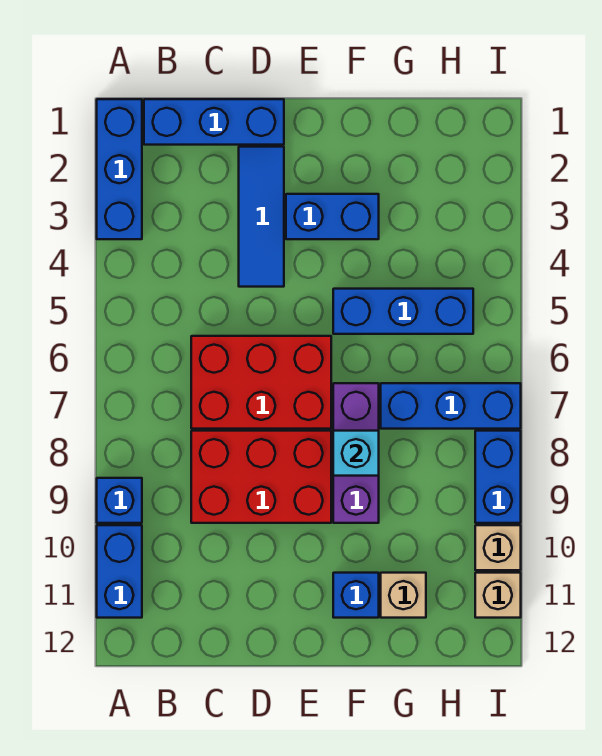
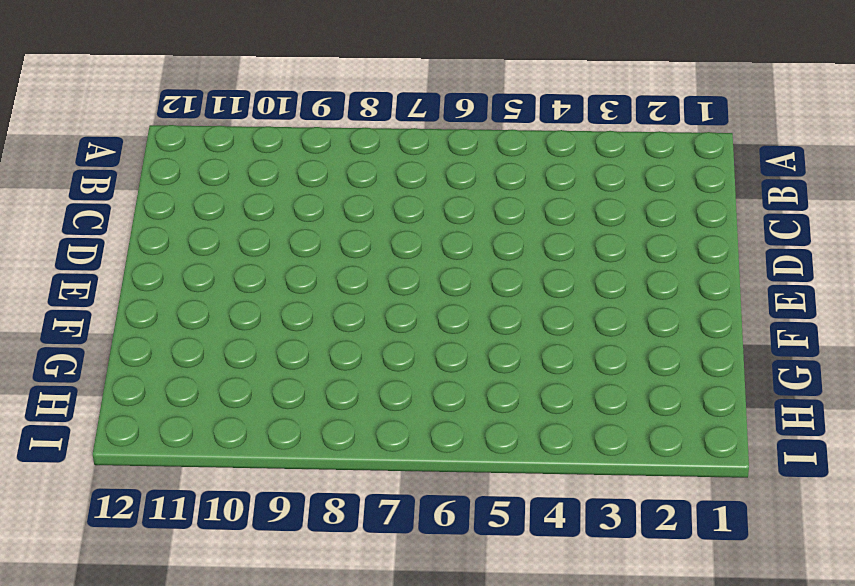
none -> blue brick A1:A3 level 1
none -> blue brick A9 level 1
none -> blue brick A10:A11 level 1

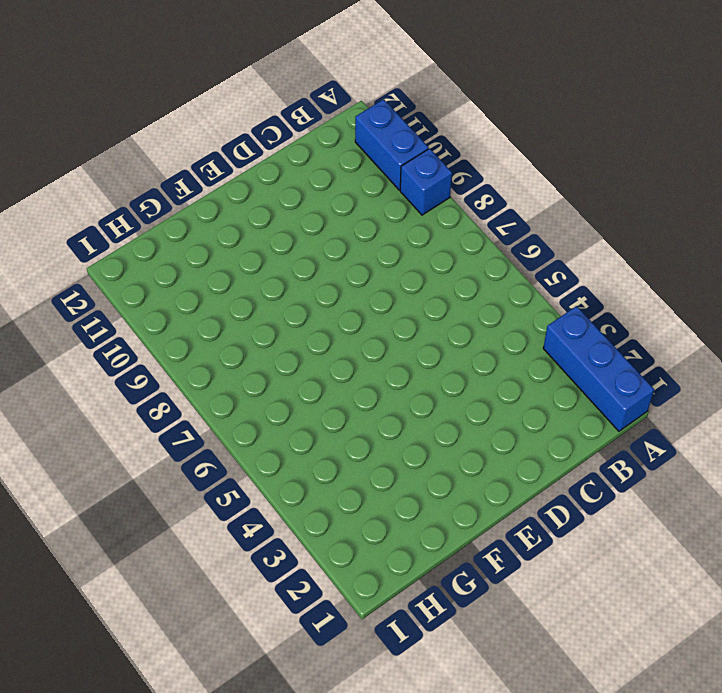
none -> blue brick B1:D1 level 1
none -> red brick C6:E7 level 1
none -> red brick C8:E9 level 1

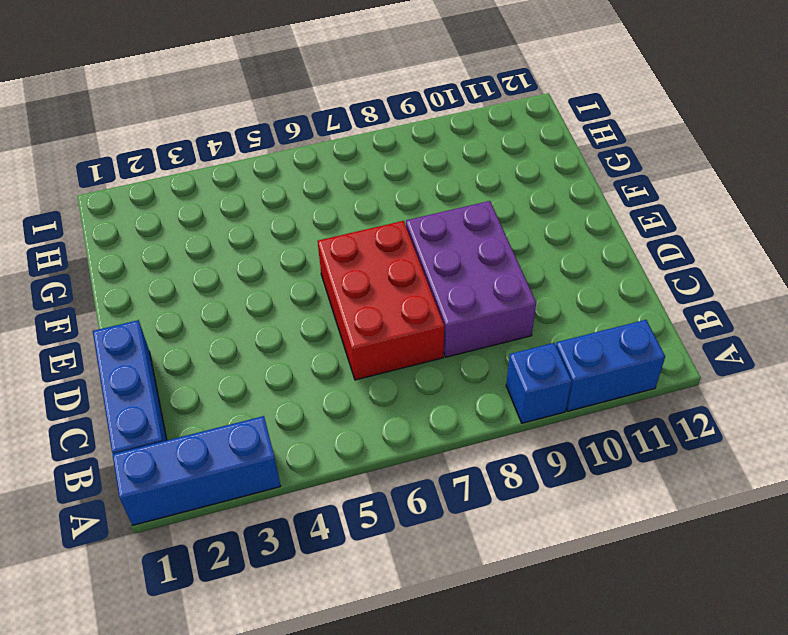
purple brick C8:E9 level 1 -> red brick C8:E9 level 1
none -> blue tile D2:D4 level 1
none -> blue brick E3:F3 level 1
none -> blue brick F5:H5 level 1

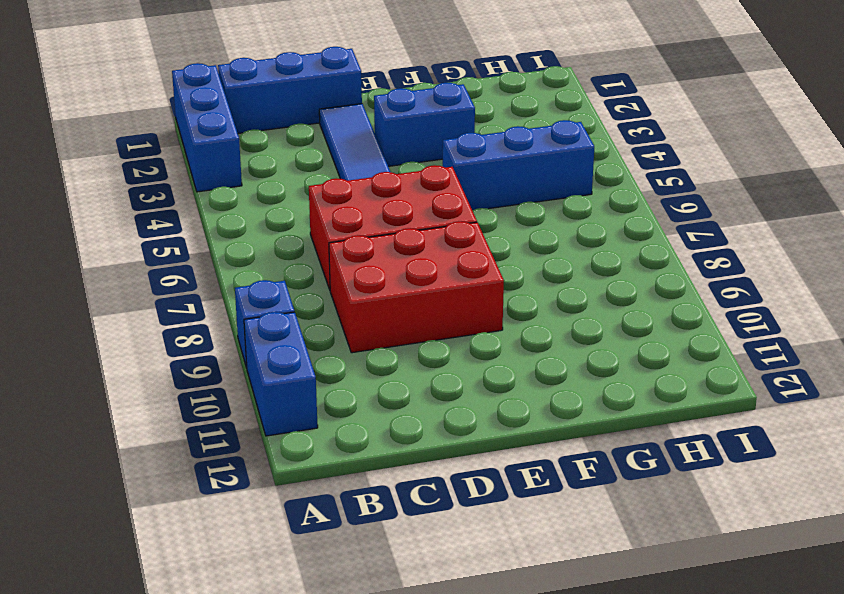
none -> purple brick F7:F9 level 1
none -> blue brick F11 level 1
none -> blue brick G7:I7 level 1

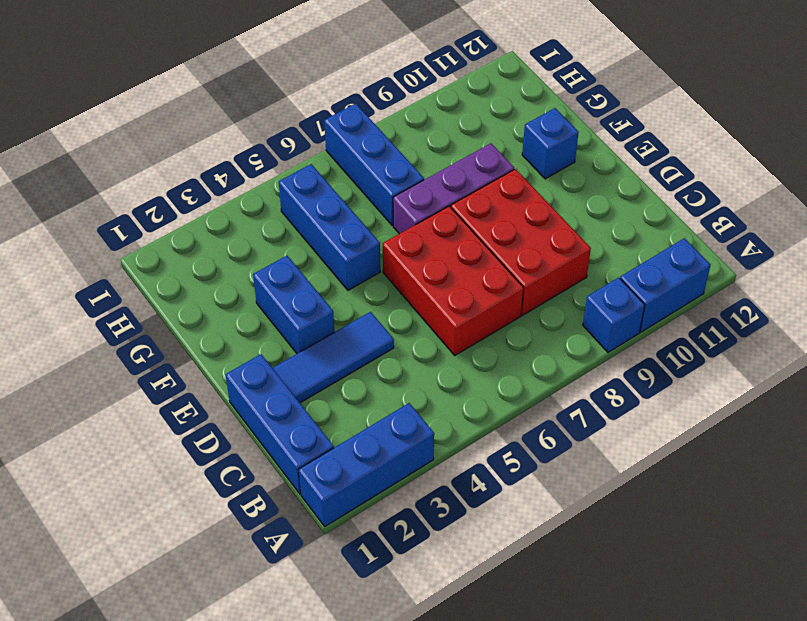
none -> tan brick G11 level 1
none -> blue brick I8:I9 level 1
none -> tan brick I10 level 1

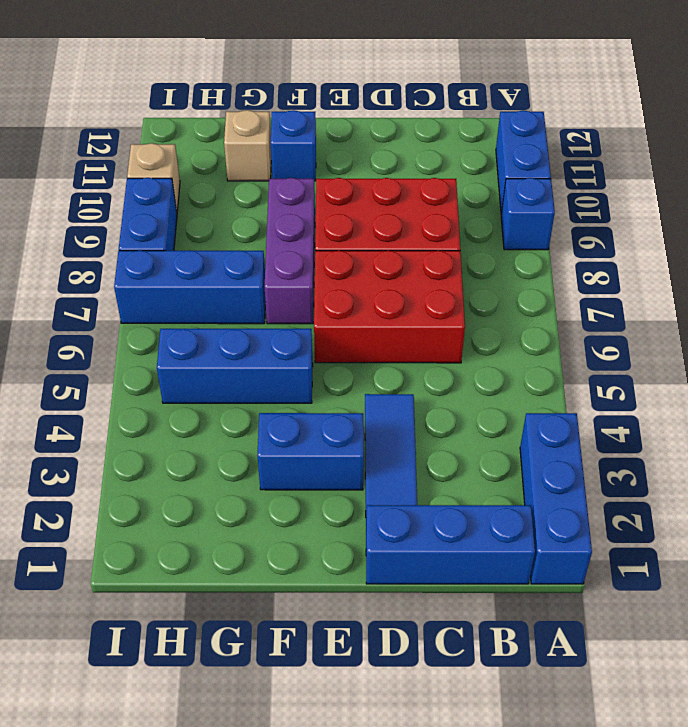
none -> tan brick I11 level 1
none -> cyan brick F8 level 2

